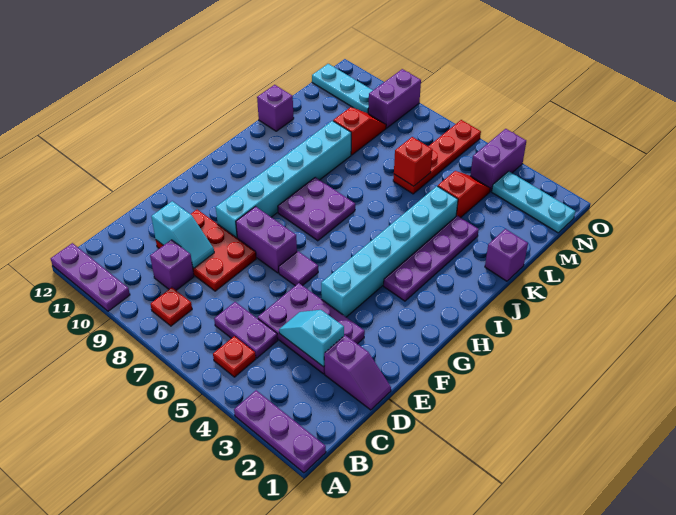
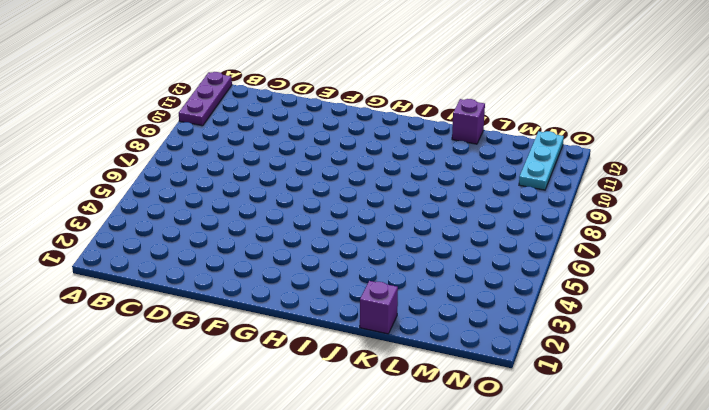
none -> purple plate A1:A3 level 1
none -> red plate B5 level 1
none -> red plate B8 level 1

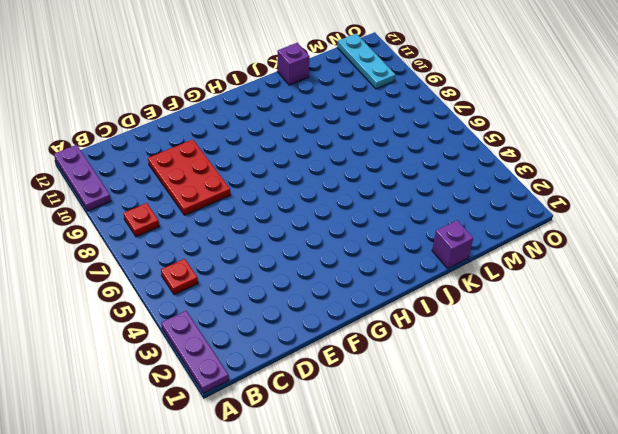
none -> purple plate C5:C6 level 1
none -> purple brick C9 level 1
none -> purple slope D1:D2 level 1 top 2

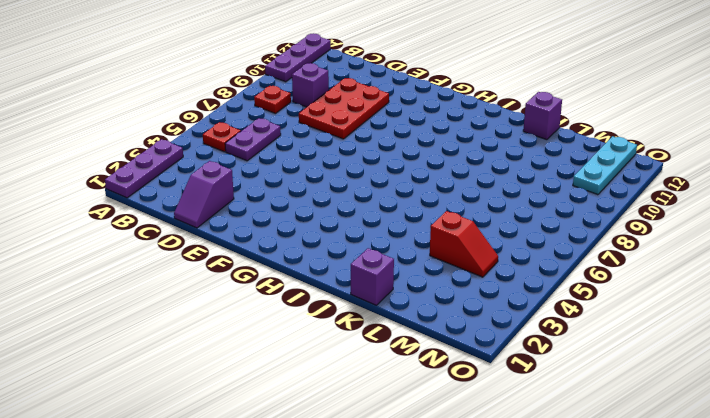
none -> purple plate D3:E5 level 1
none -> cyan brick F4:K4 level 1
none -> purple tile F6 level 1

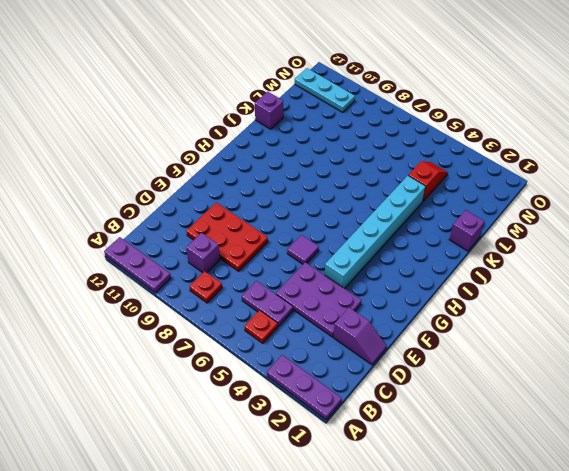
none -> purple brick F7:F8 level 1
none -> cyan brick F9:K9 level 1
none -> purple plate H3:K3 level 1

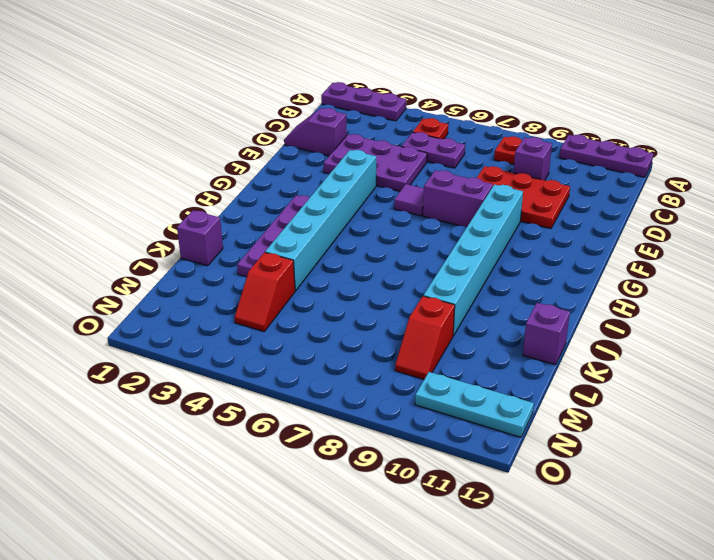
none -> purple plate H7:I8 level 1
none -> red plate L6:O6 level 1
none -> cyan plate N1:N3 level 1

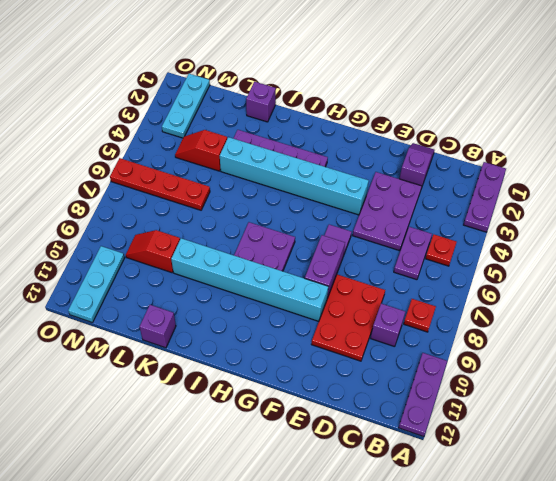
none -> purple brick N4:O4 level 1
none -> purple brick N9:O9 level 1
none -> cyan slope D3:D4 level 2 top 3

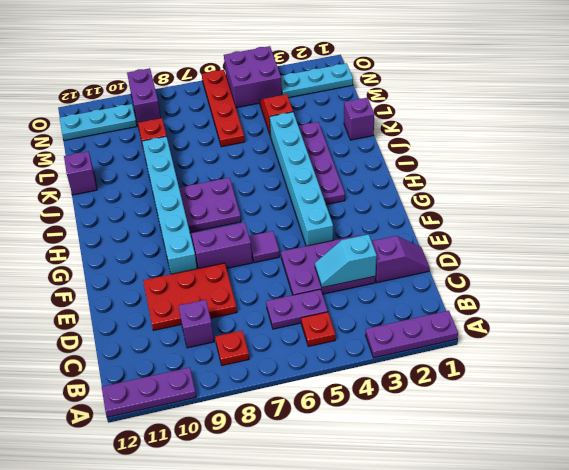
purple brick N4:O5 level 1 -> purple brick N4:O4 level 1
none -> cyan slope D9:D10 level 2 top 10
none -> red brick L6 level 2

